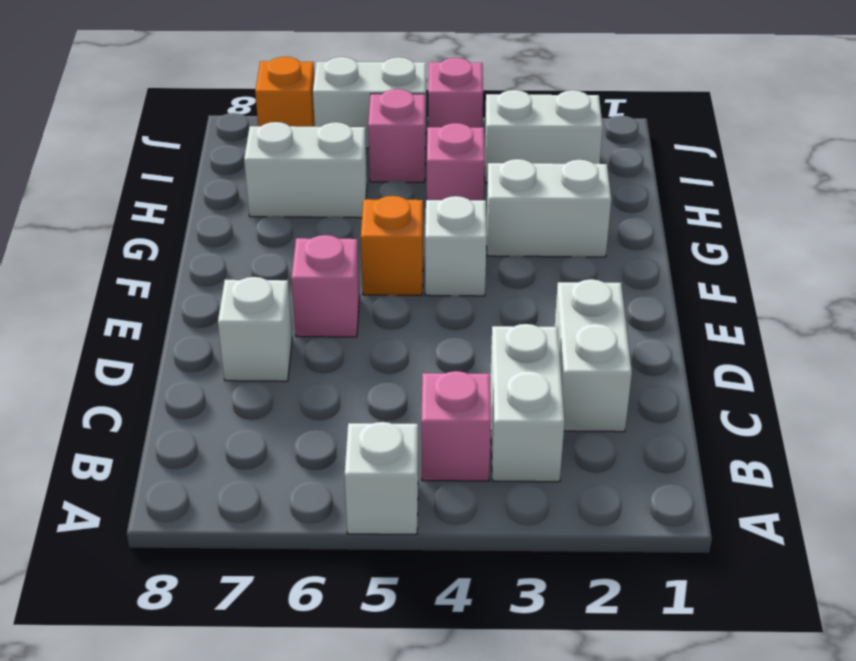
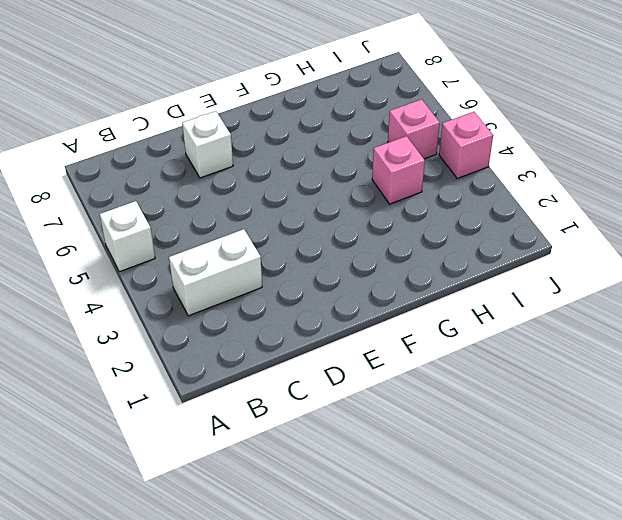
none -> pink brick B4 level 1
none -> white brick C2:D2 level 1
none -> pink brick E6 level 1

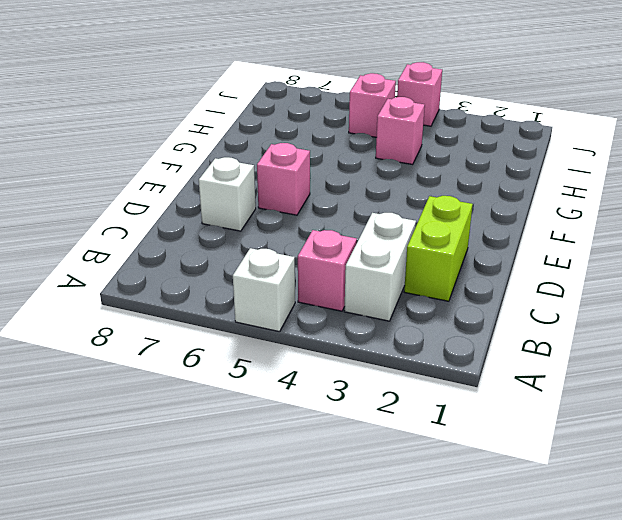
lime brick C2:D2 level 1 -> white brick C2:D2 level 1
none -> white brick F4 level 1
none -> orange brick F5 level 1
none -> white brick G2:G3 level 1

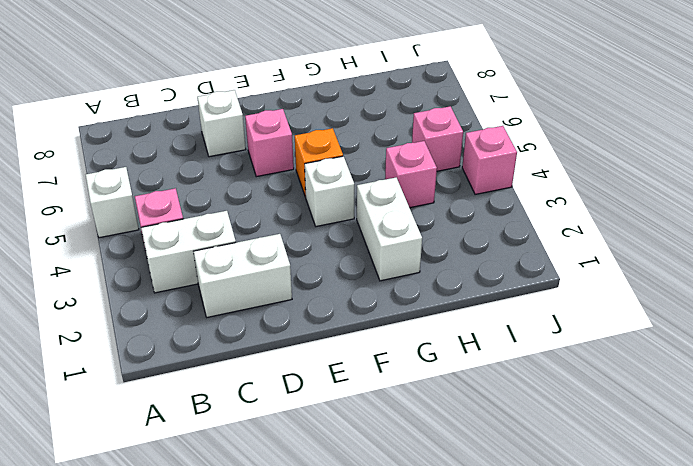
none -> white brick H6:H7 level 1
none -> white brick I2:I3 level 1
none -> white brick J5:J6 level 1

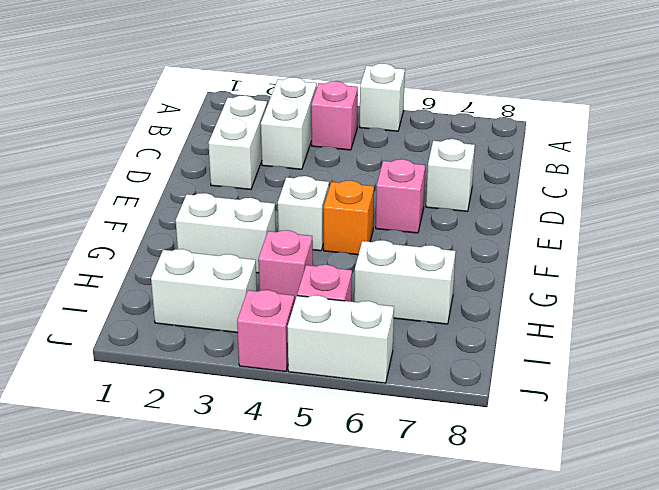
none -> orange brick J7 level 1

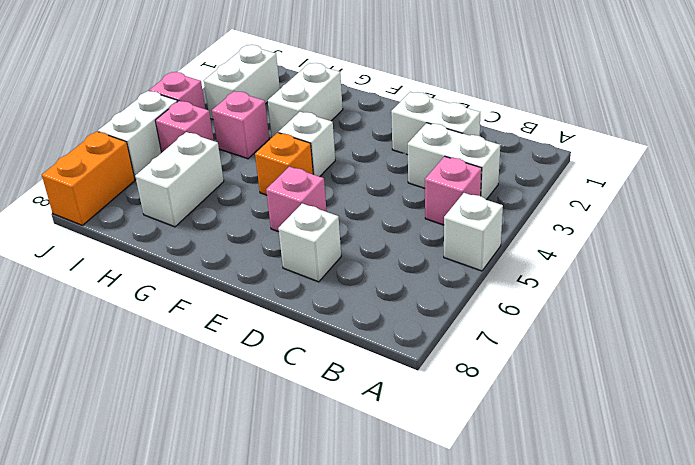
orange brick J7:J8 level 1 -> orange brick J7 level 1

